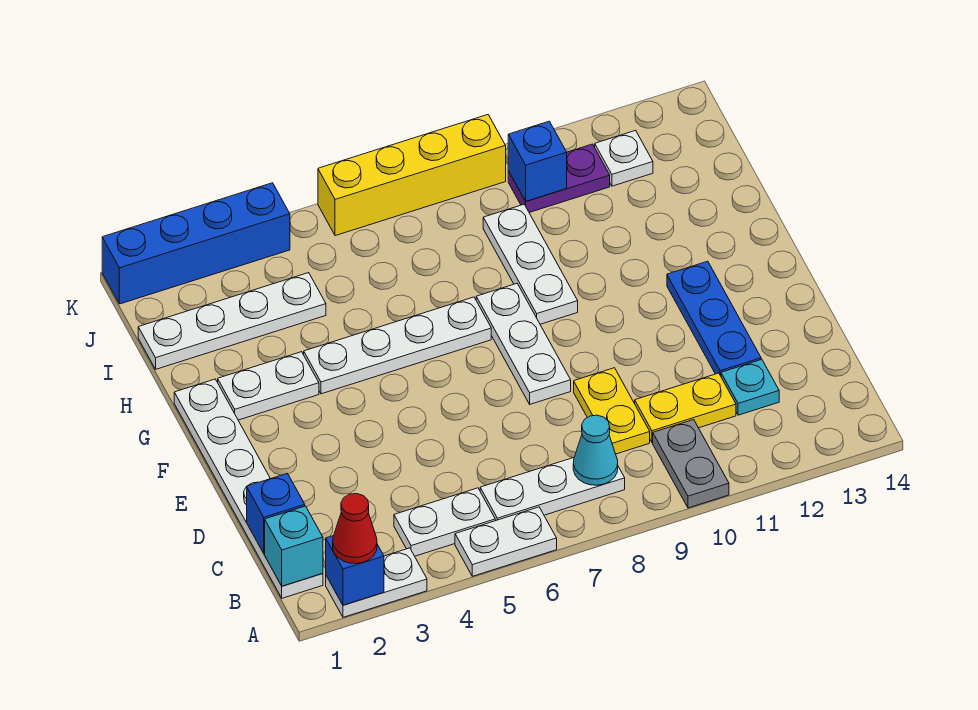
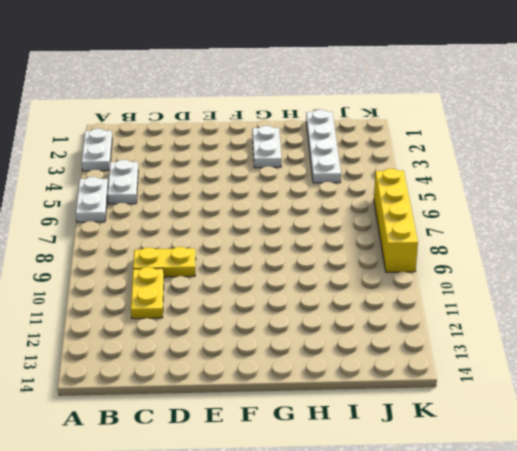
none -> grey plate A10:B10 level 1
none -> white plate B1:G1 level 1
none -> white plate B6:B8 level 1

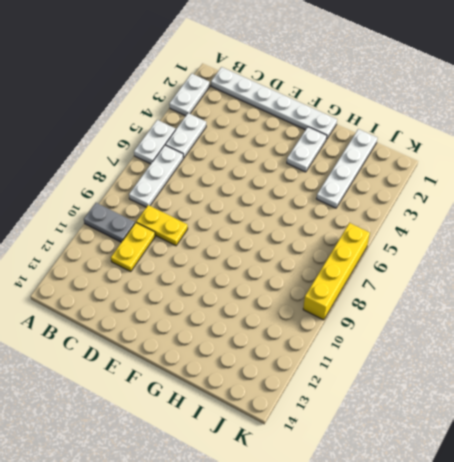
none -> cyan plate C12 level 1
none -> blue plate D12:F12 level 1
none -> white plate E8:G8 level 1

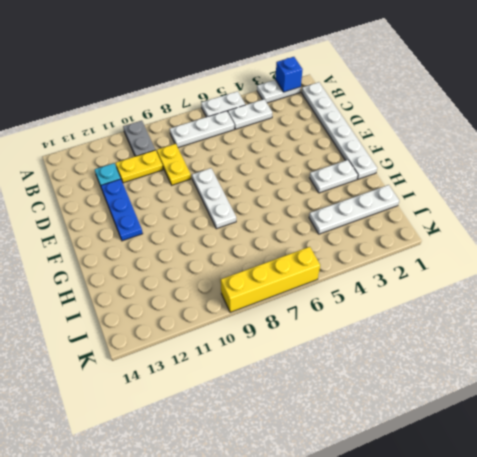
none -> white plate G4:G7 level 1
none -> white plate G9:I9 level 1
none -> purple plate J10:J11 level 1

